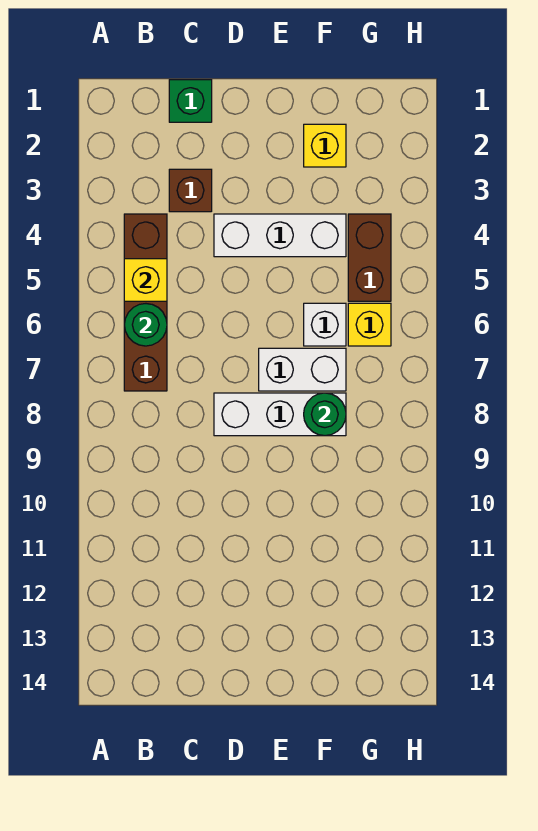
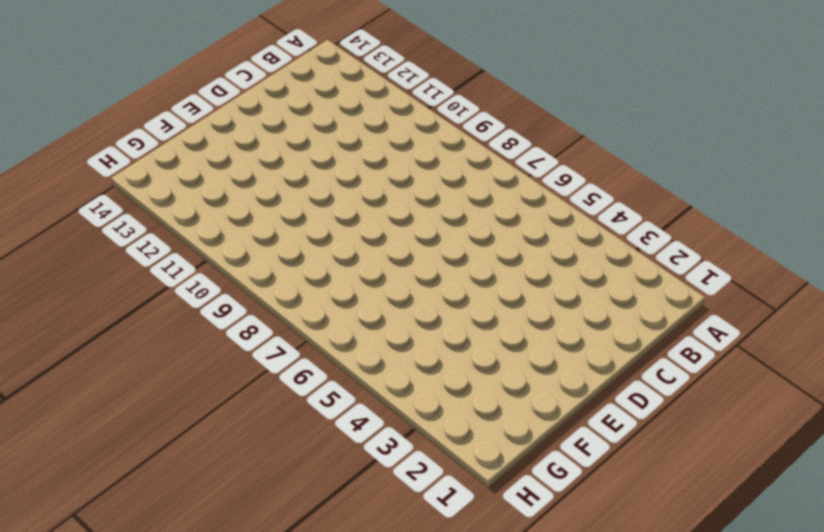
none -> brown brick B4:B7 level 1
none -> green brick C1 level 1
none -> brown brick C3 level 1

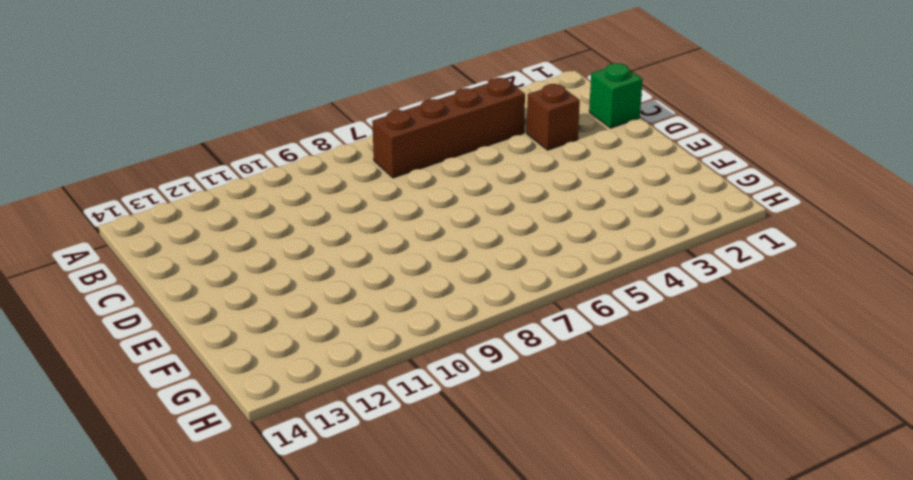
none -> white brick D4:F4 level 1
none -> white brick D8:F8 level 1
none -> white brick E7:F7 level 1

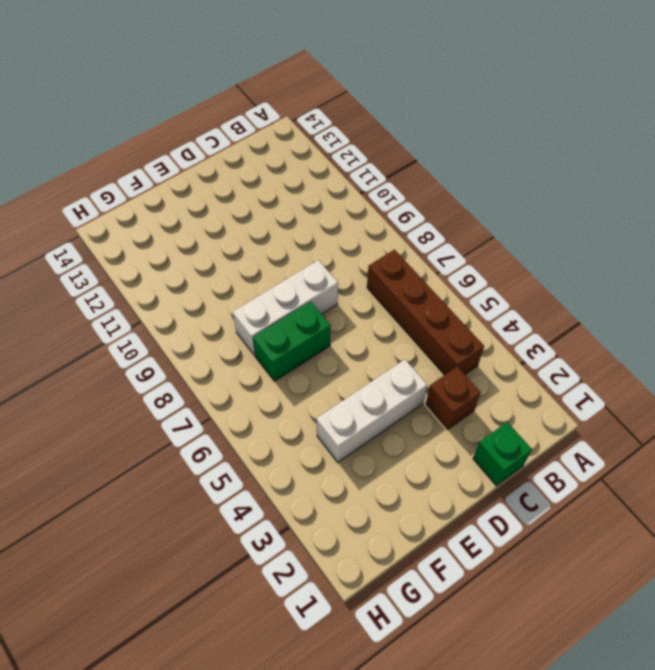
green brick E7:F7 level 1 -> white brick E7:F7 level 1
none -> yellow brick F2 level 1
none -> white brick F6 level 1
none -> brown brick G4:G5 level 1

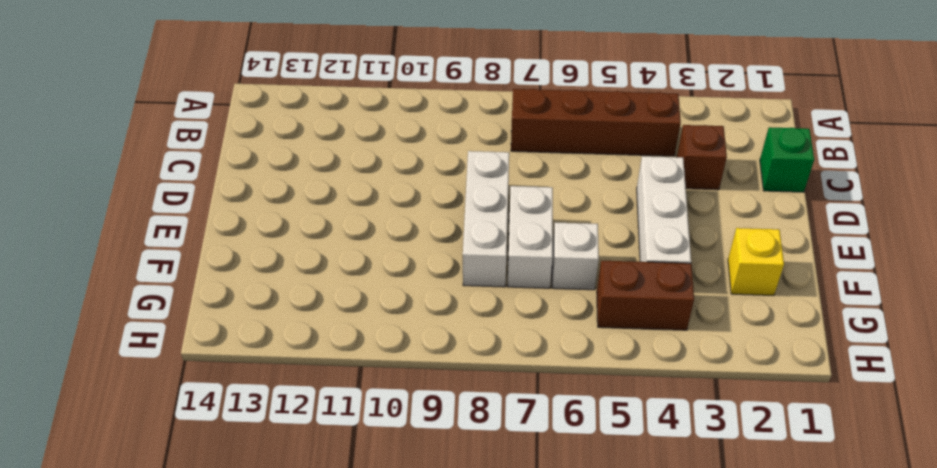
none -> yellow brick G6 level 1
none -> yellow brick B5 level 2
none -> green round brick B6 level 2

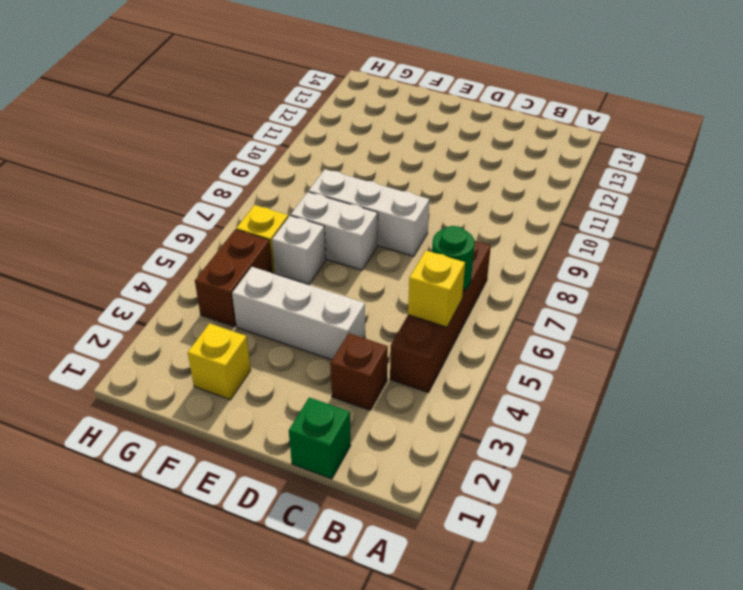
none -> green round brick F8 level 2

